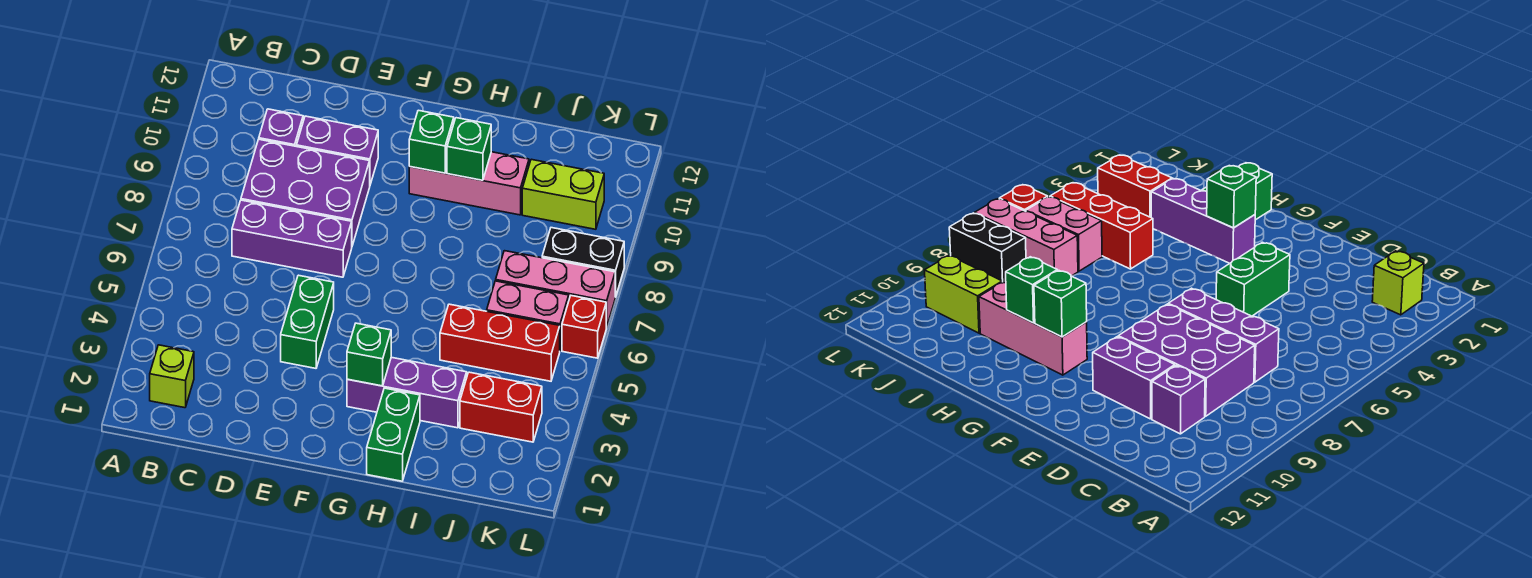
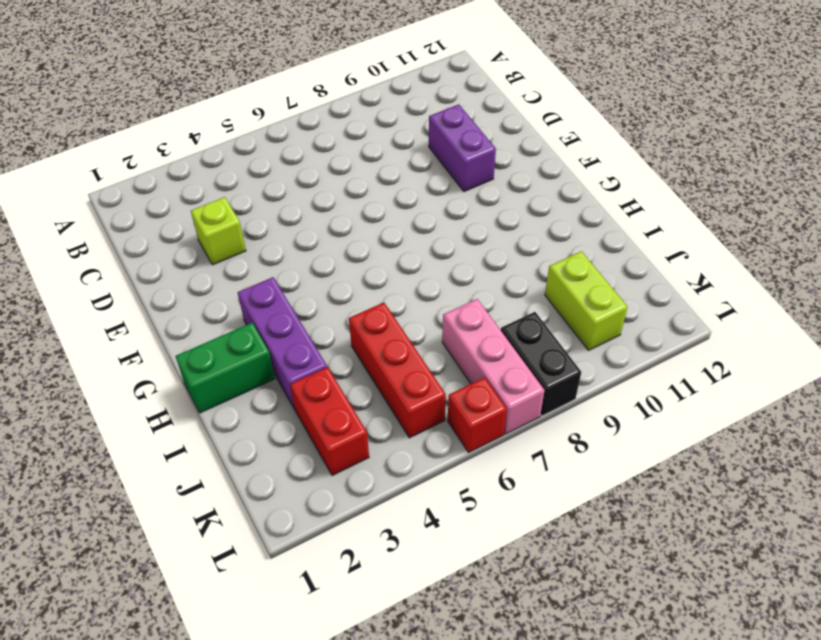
lime brick D3 level 1 -> lime brick B2 level 1
none -> purple brick C7:E7 level 1
none -> purple brick C8:E9 level 1
none -> purple brick C10 level 1

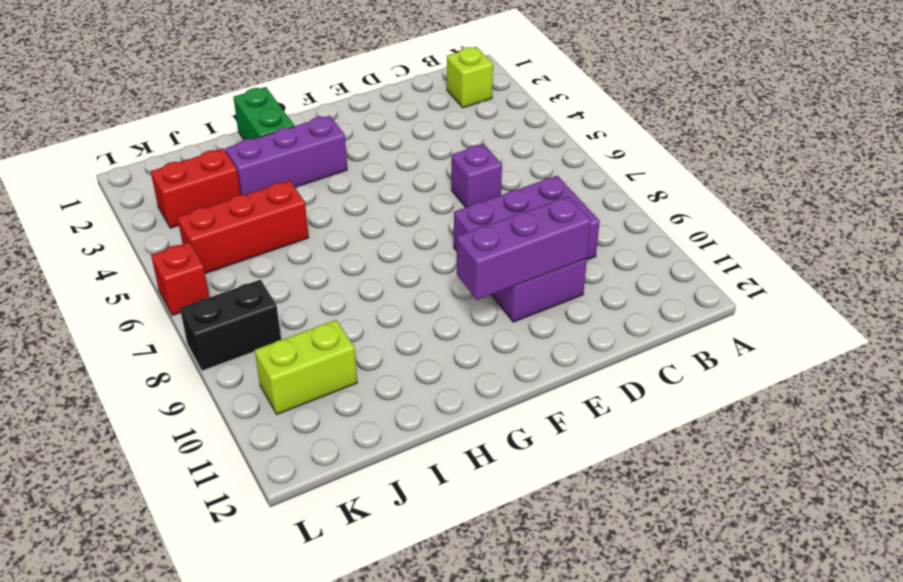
purple brick D6 level 1 -> purple brick C10 level 1
purple brick D10:F10 level 2 -> purple brick C7:E7 level 1
none -> green brick E4:E5 level 1
none -> pink brick G10:I10 level 1
none -> pink brick J6:K6 level 1

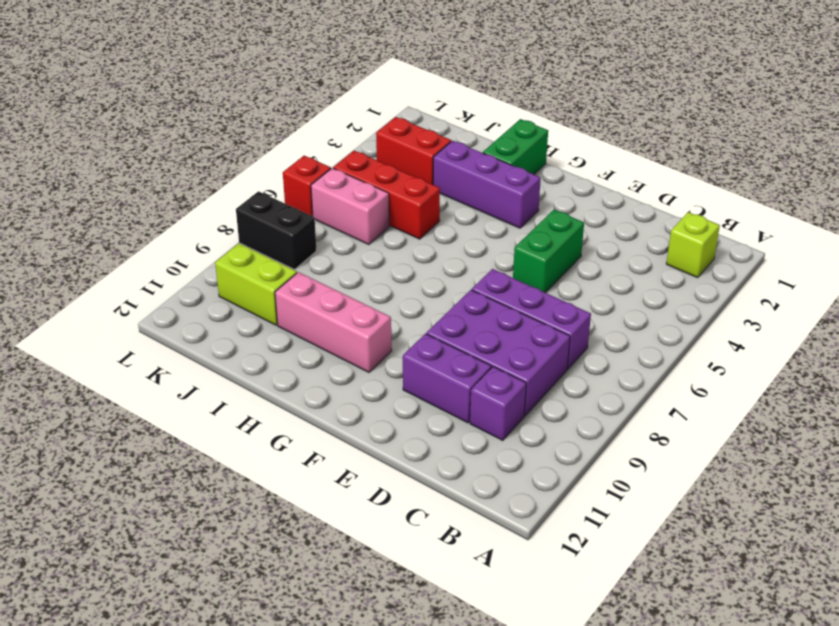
none -> pink brick J7:L7 level 1
none -> green brick G3 level 2
none -> green brick G10 level 2

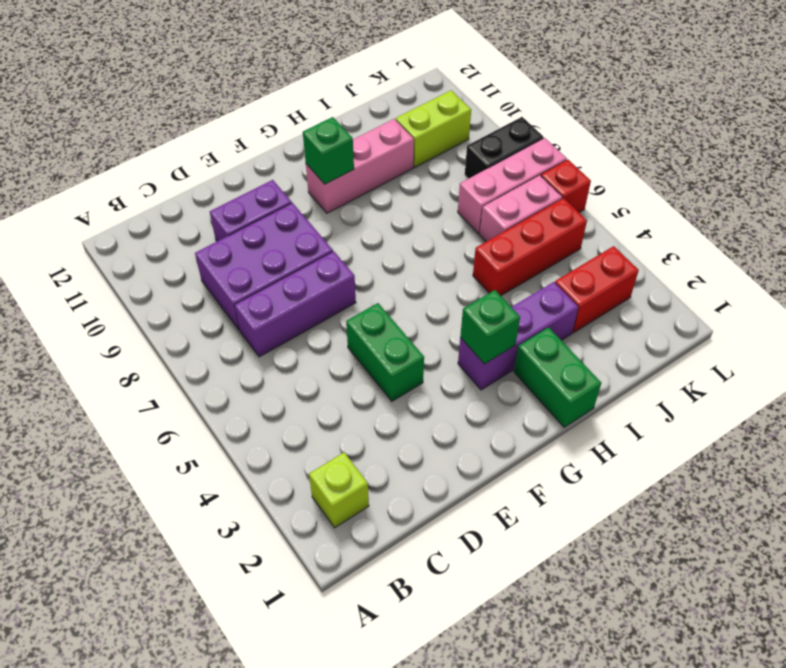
none -> purple brick C10 level 1
none -> green brick H10 level 2

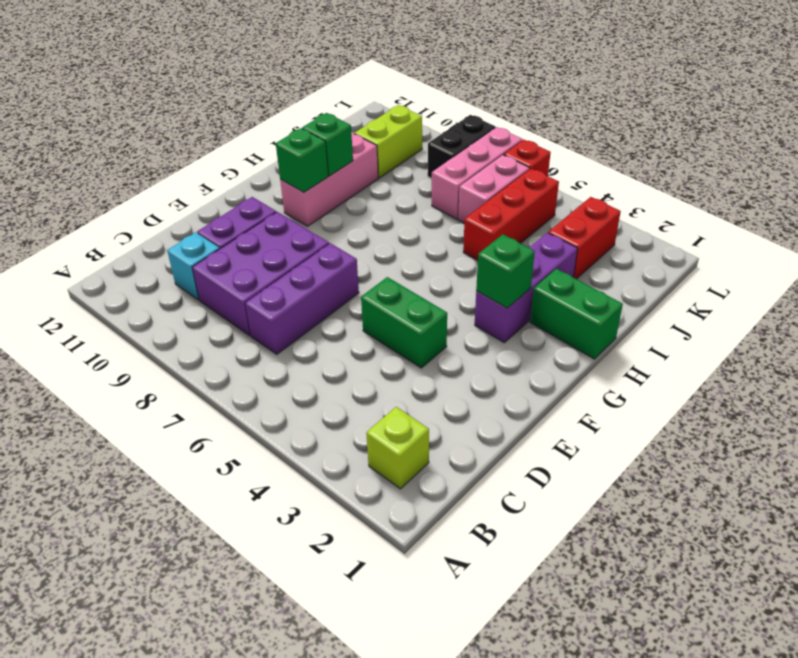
cyan brick C10 level 1 -> purple brick C10 level 1

